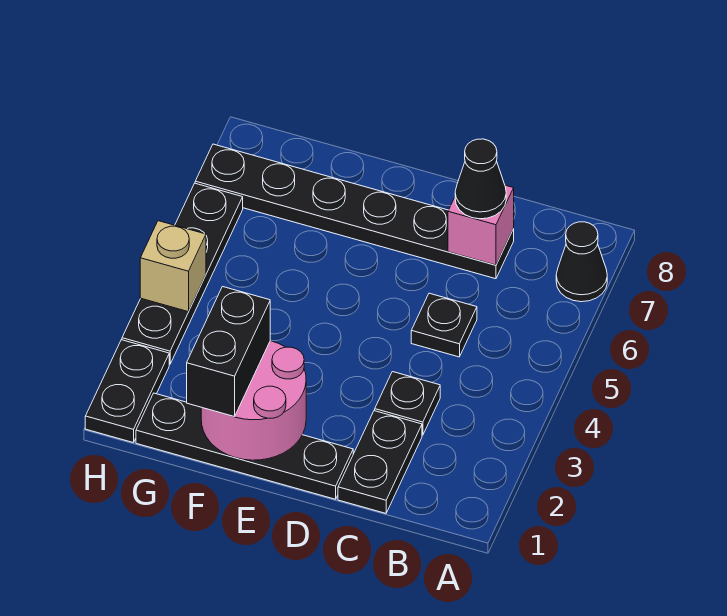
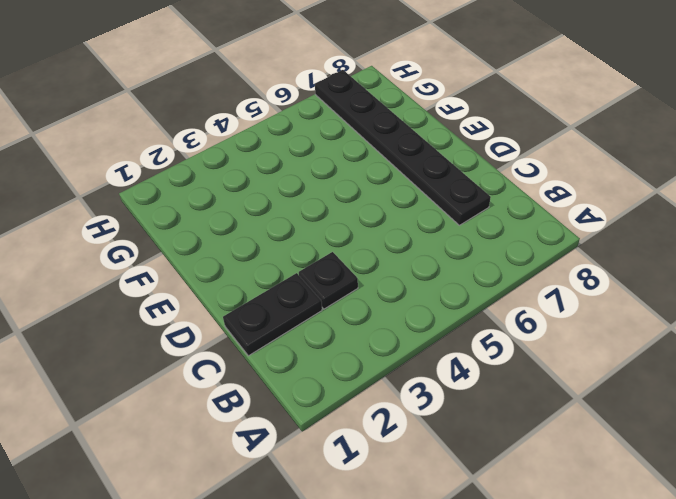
none -> black cone A7 level 1
none -> black plate C5 level 1
none -> black plate D1:G1 level 1

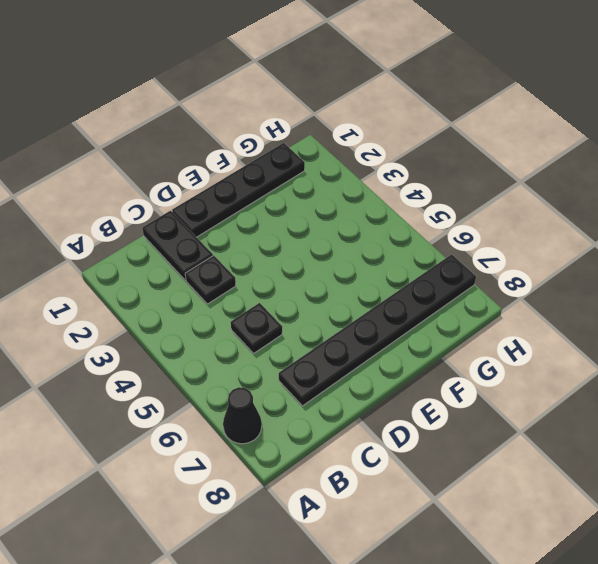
none -> black plate H1:H2 level 1
none -> black plate H3:H6 level 1
none -> pink brick C7 level 2

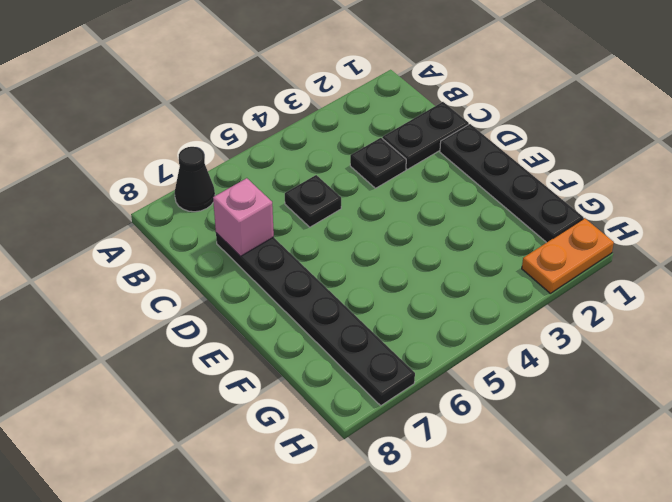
orange plate H1:H2 level 1 -> black plate H1:H2 level 1
none -> black plate H3:H6 level 1
none -> pink round brick E1:F2 level 2
none -> tan brick H4 level 2

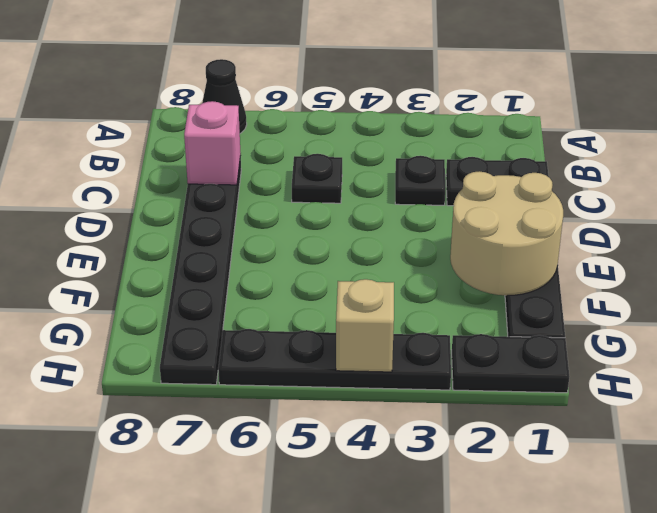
tan round brick E1:F2 level 2 -> pink round brick E1:F2 level 2
none -> black cone C7 level 3
none -> black brick F1:F2 level 3

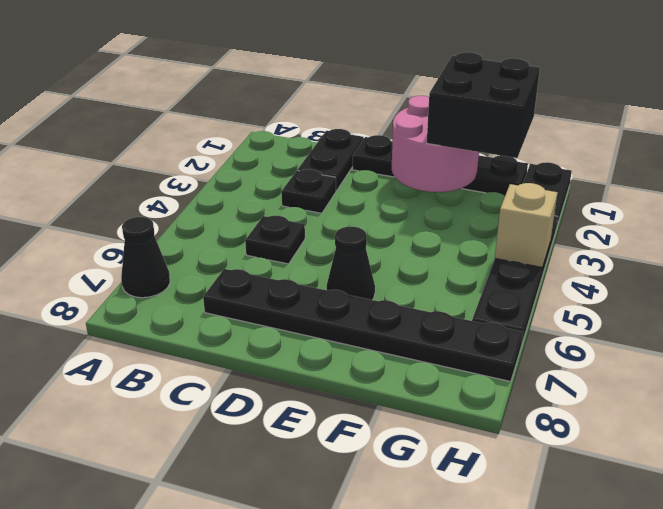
black cone E6 level 1 -> black cone C7 level 3
black brick F1:G2 level 3 -> black brick F1:F2 level 3
none -> pink brick C7 level 2

